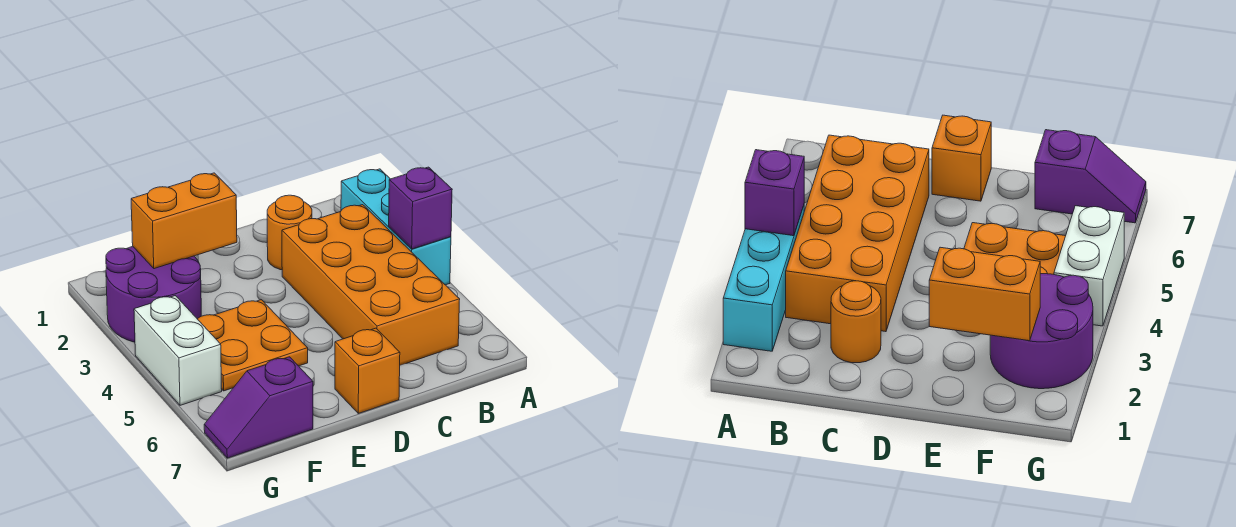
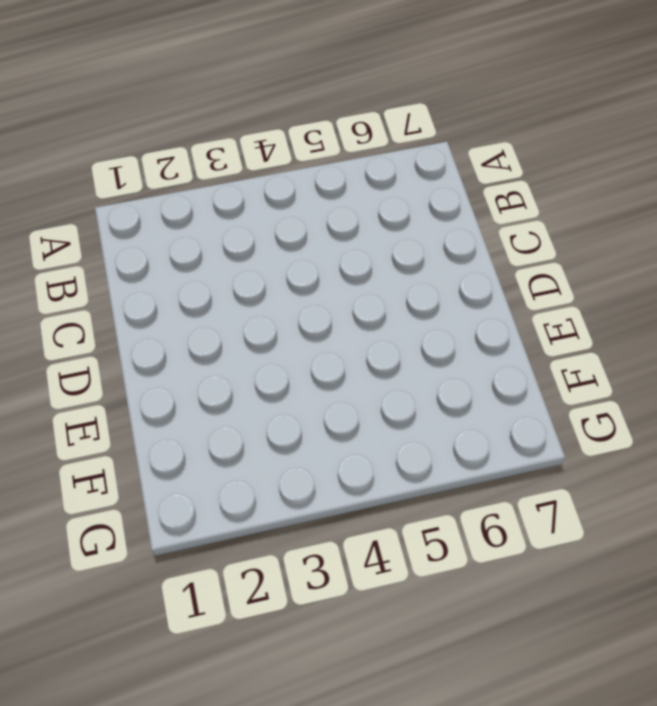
none -> cyan brick A2:A4 level 1
none -> orange brick B3:C6 level 1

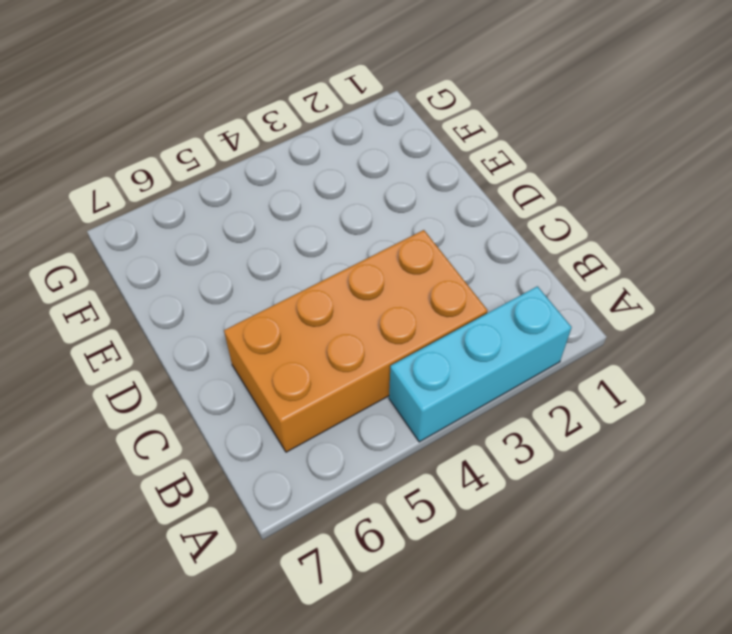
none -> orange round brick C2 level 1
none -> orange brick D7 level 1

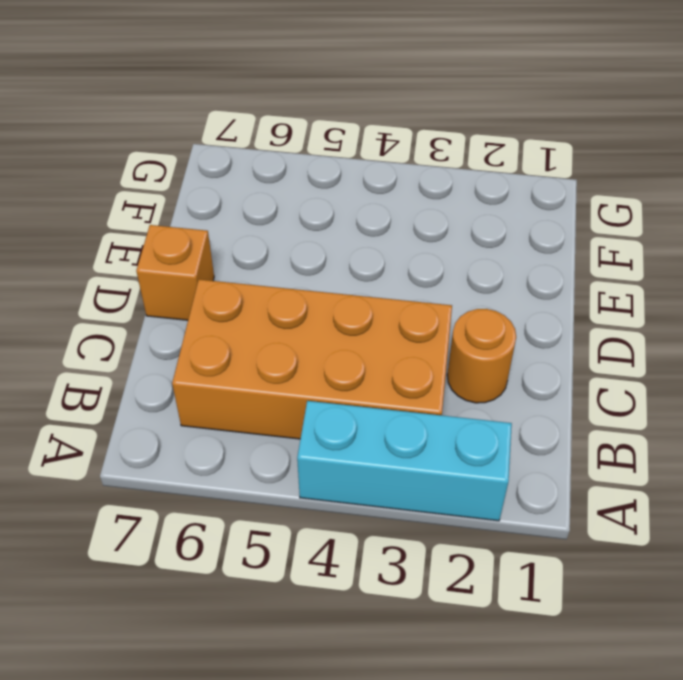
none -> orange plate E4:F5 level 1
none -> purple round brick F2:G3 level 1

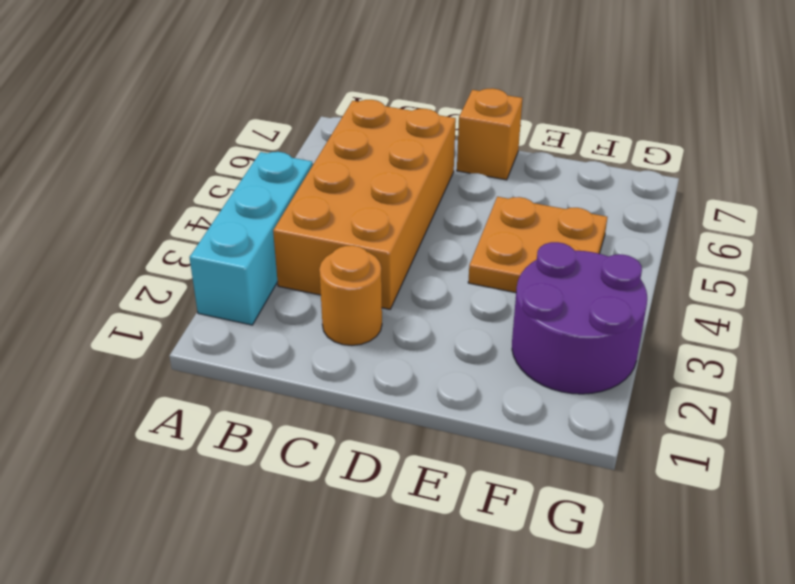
none -> purple slope F7:G7 level 1 top F
none -> white brick G4:G5 level 1

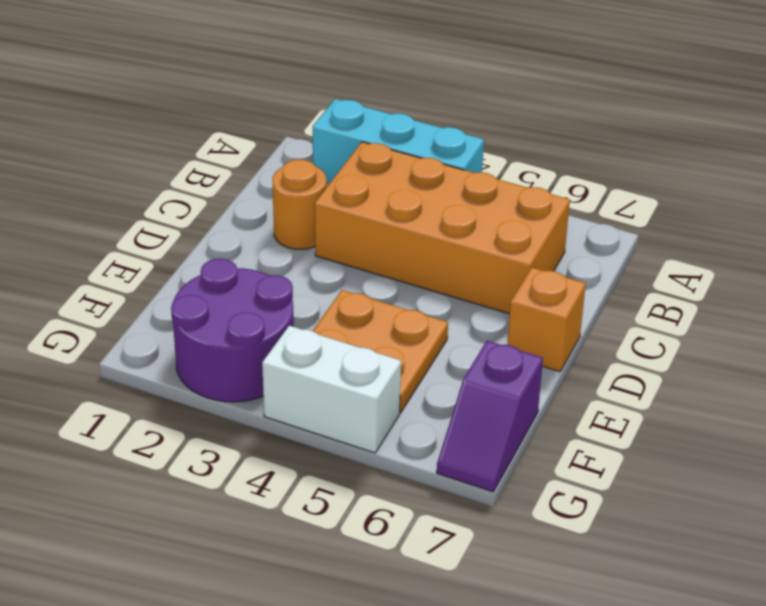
none -> purple brick A4 level 2
none -> orange brick E2:F2 level 2

